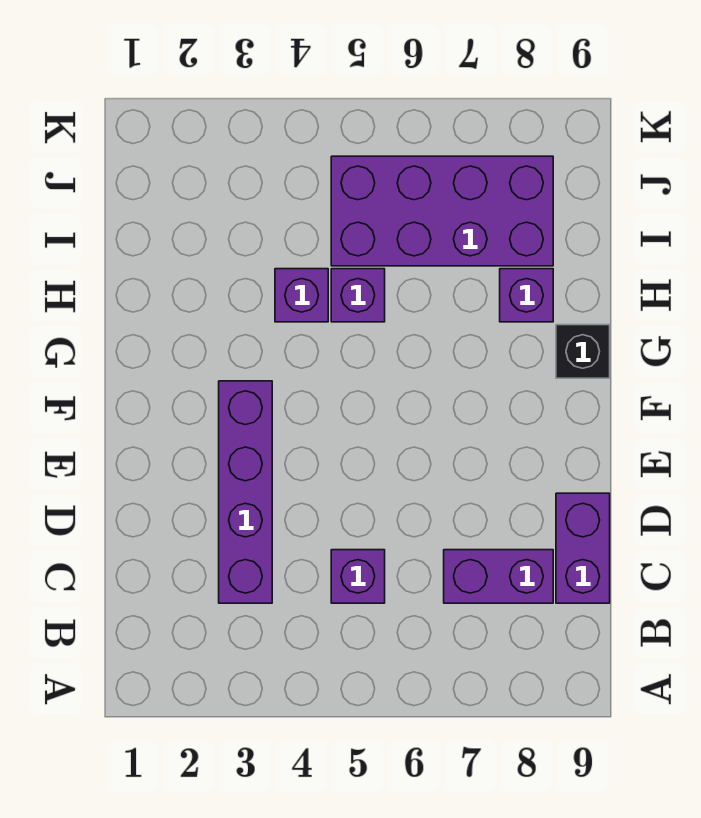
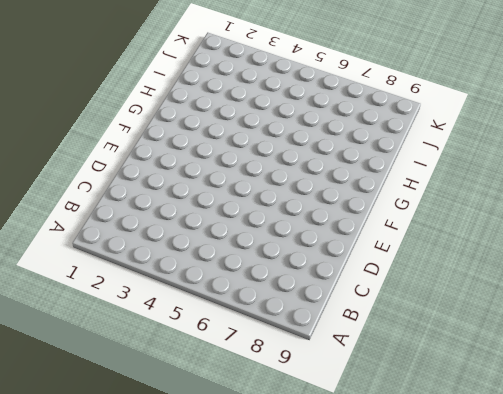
none -> purple brick C3:F3 level 1
none -> purple brick C5 level 1

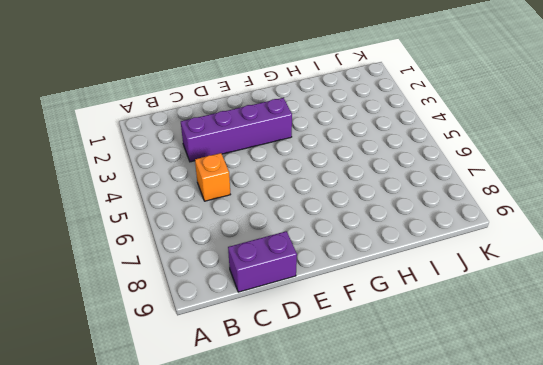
orange brick C5 level 1 -> purple brick C5 level 1
none -> purple brick C7:C8 level 1
none -> black brick G9 level 1

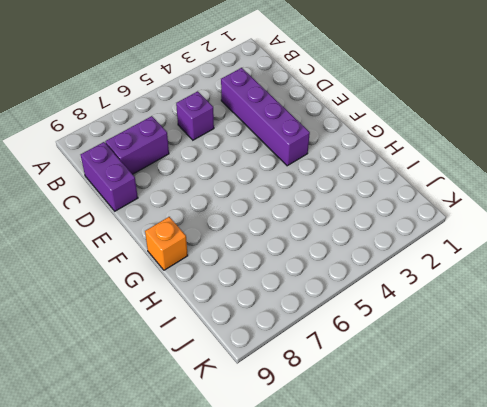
orange brick G9 level 1 -> black brick G9 level 1
none -> purple brick H4 level 1
none -> purple brick H5 level 1

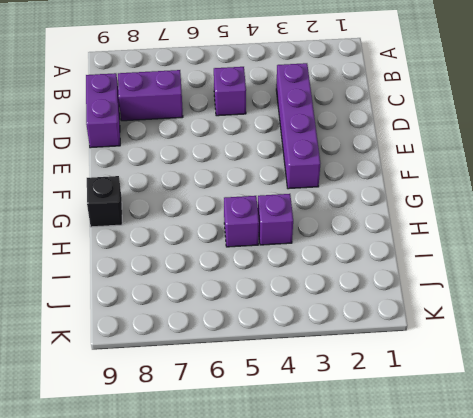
none -> purple brick H8 level 1
none -> purple brick I5:J8 level 1

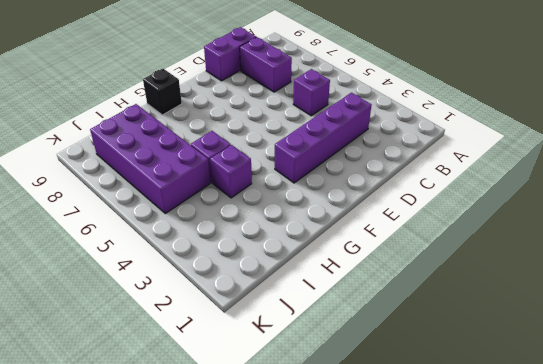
none -> purple brick H8 level 1

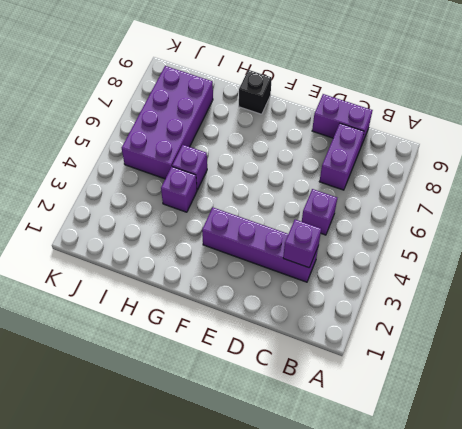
purple brick C3 level 2 -> purple brick H8 level 1

